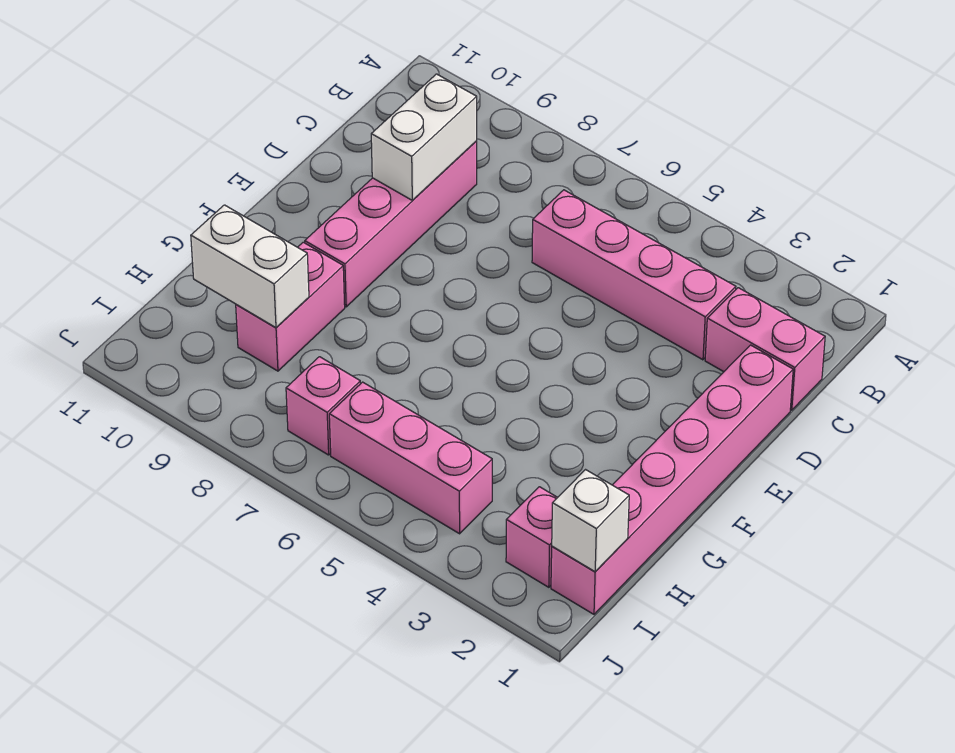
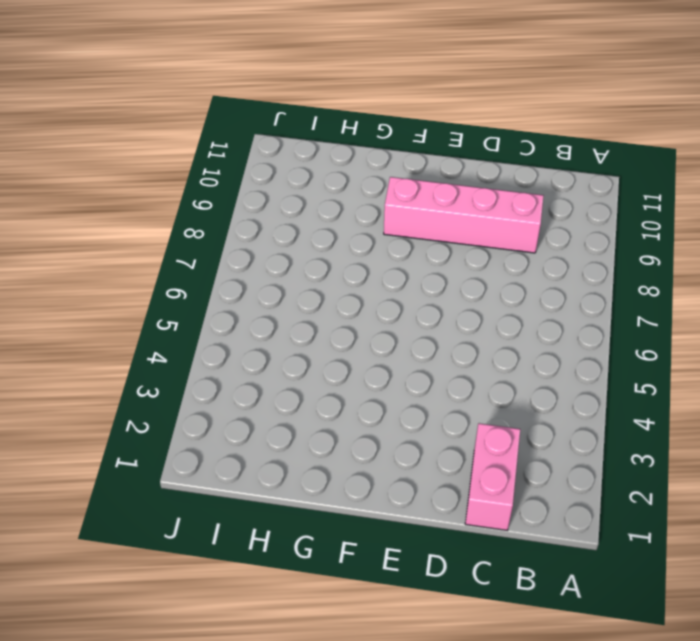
none -> pink brick C3:C6 level 1
none -> pink brick D1:I1 level 1

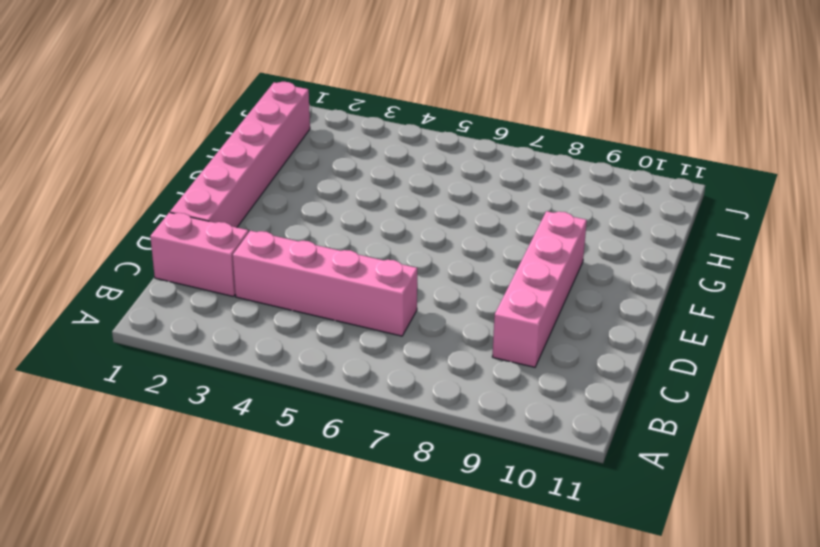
none -> pink brick G9:H9 level 1
none -> pink brick I2 level 1

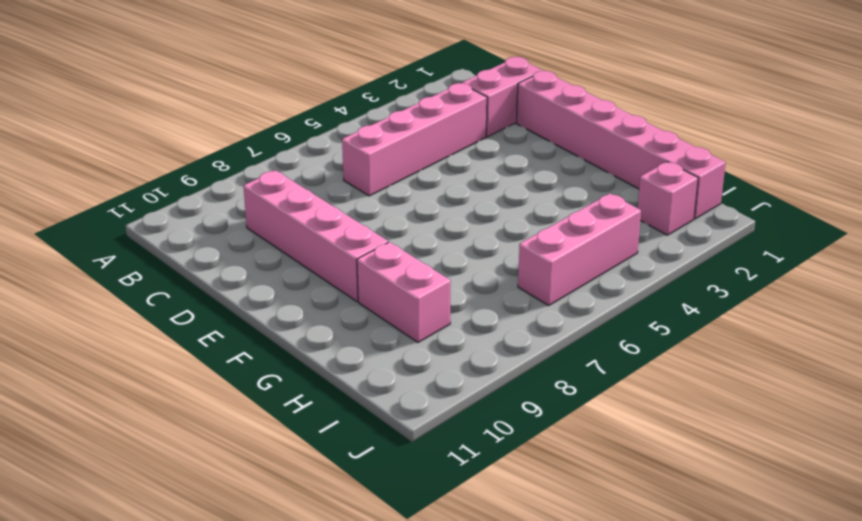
none -> pink brick I7 level 1
none -> white brick C9:D9 level 2

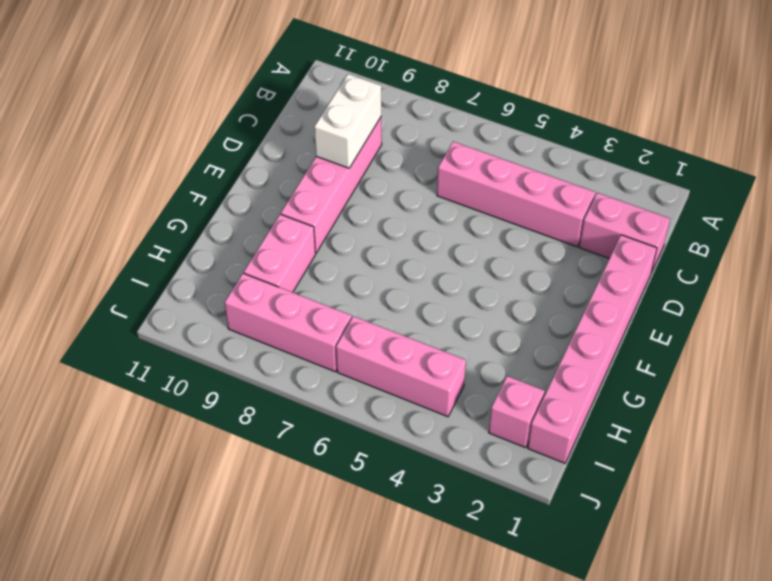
pink brick I7:I9 level 1 -> pink brick I7 level 1
none -> white brick H9:H10 level 2
none -> white brick I1 level 2

